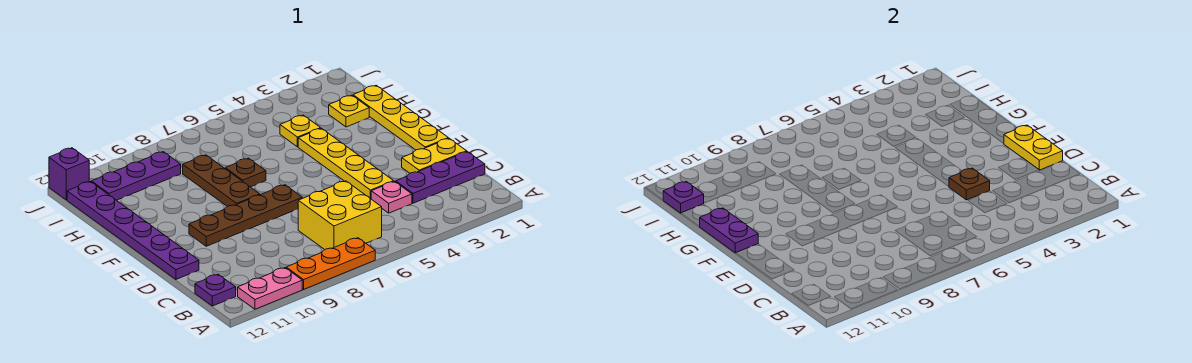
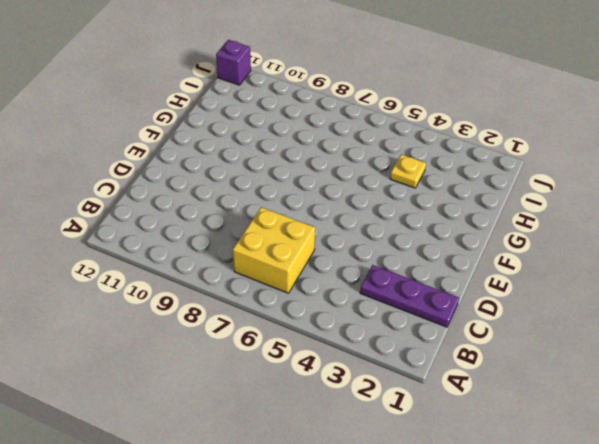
none -> orange plate A7:A9 level 1
none -> pink plate A10:A11 level 1
none -> purple plate B12 level 1

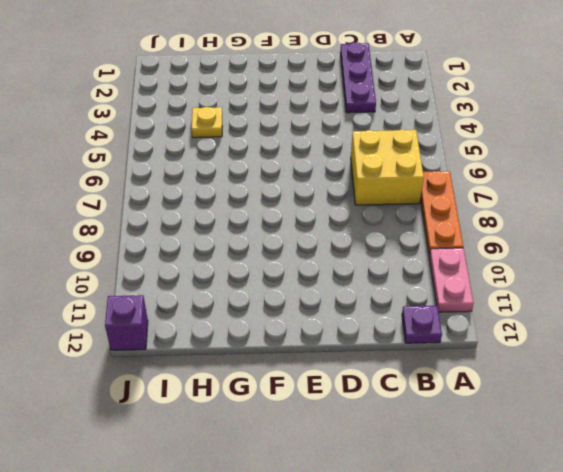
none -> pink plate C4 level 1
none -> yellow plate D1:D2 level 1
none -> yellow plate D4:G4 level 1

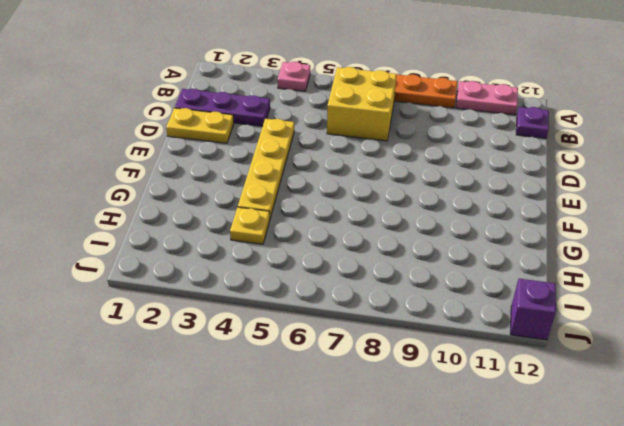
pink plate A4 level 1 -> pink plate C4 level 1
none -> purple plate D12:I12 level 1
none -> yellow plate E1:H1 level 1
none -> brown plate E7:E10 level 1

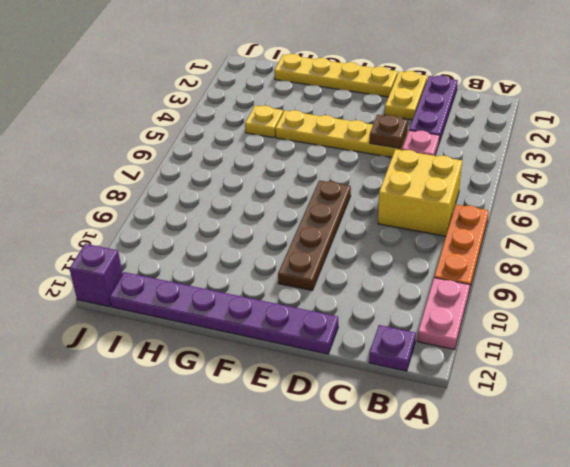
none -> brown plate F8:H8 level 1
none -> brown plate G7 level 1
none -> yellow plate H2 level 1

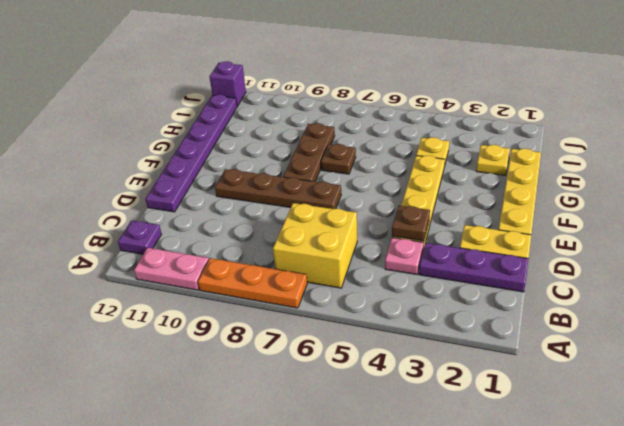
none -> purple plate I9:I11 level 1
none -> yellow plate D1:E1 level 2
none -> purple plate F12:G12 level 2

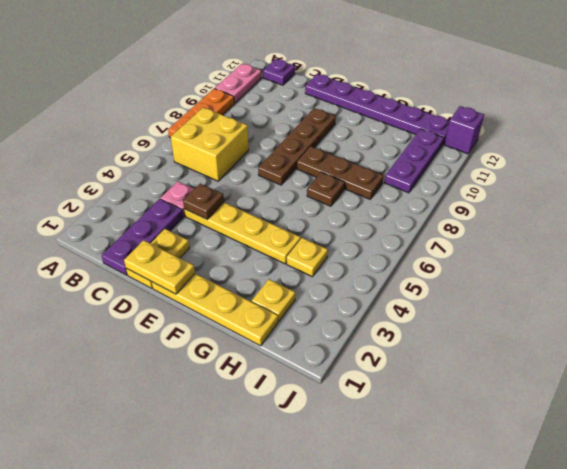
none -> purple plate F12:G12 level 2
none -> purple plate I12 level 2

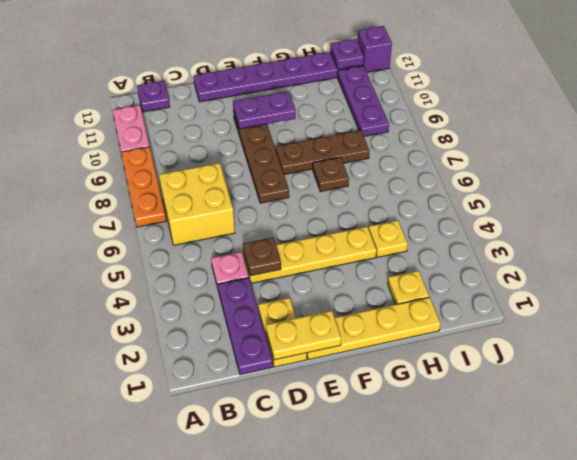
purple plate E10:F10 level 2 -> purple plate F12:G12 level 2

